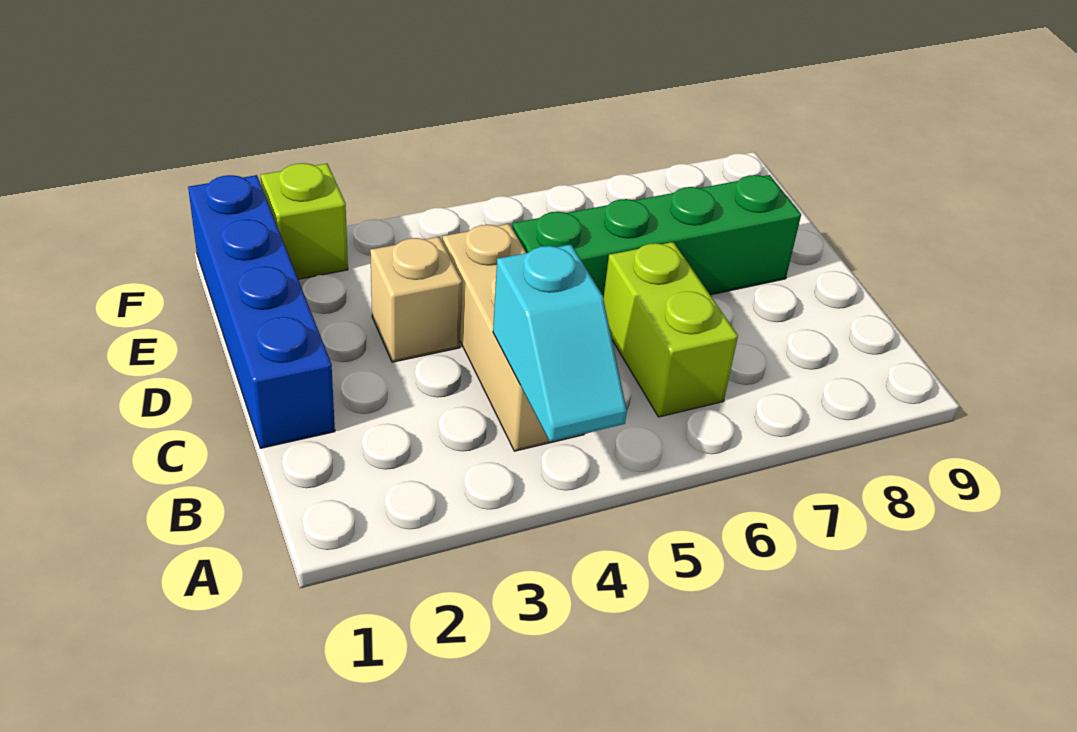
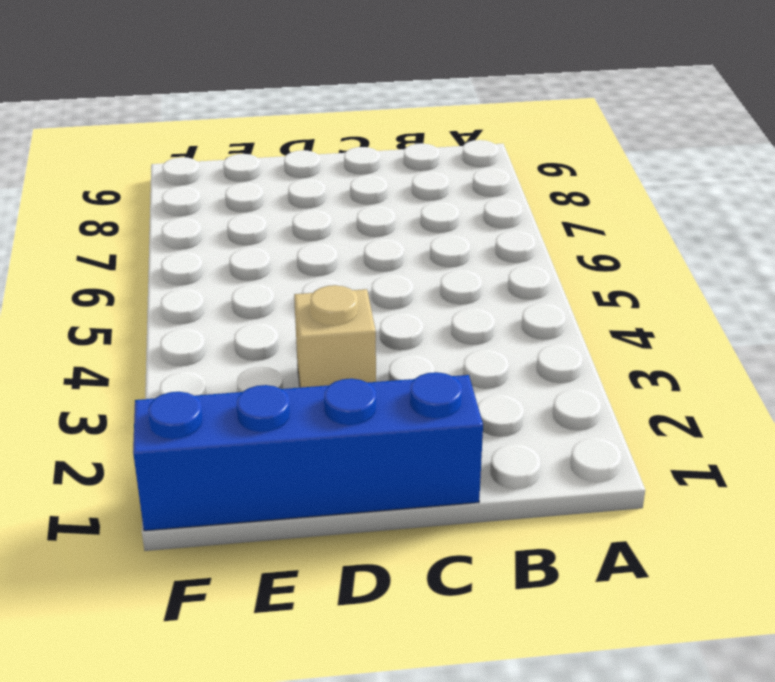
none -> tan brick B4:D4 level 1
none -> lime brick B6:C6 level 1

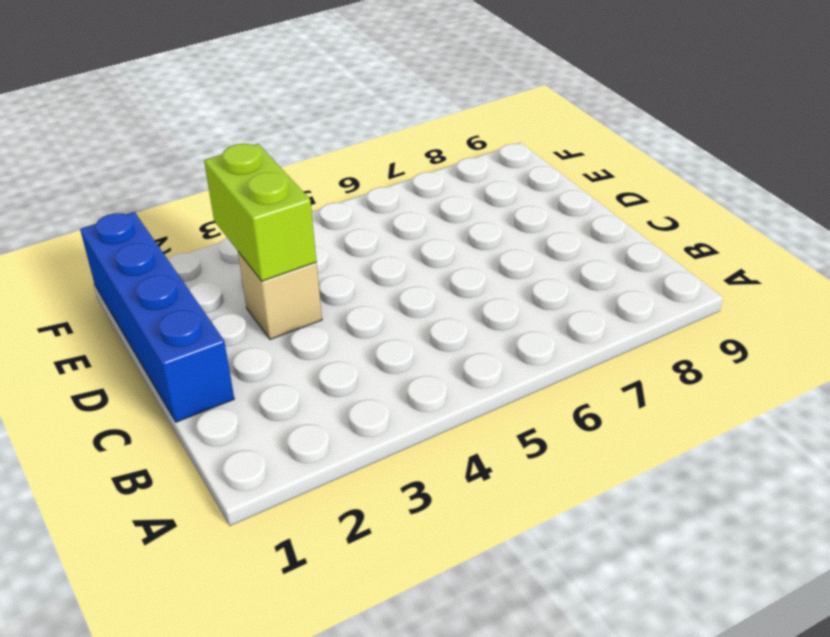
lime brick D3:E3 level 2 -> lime brick B6:C6 level 1
none -> tan brick B4:D4 level 1
none -> green brick D5:D8 level 1

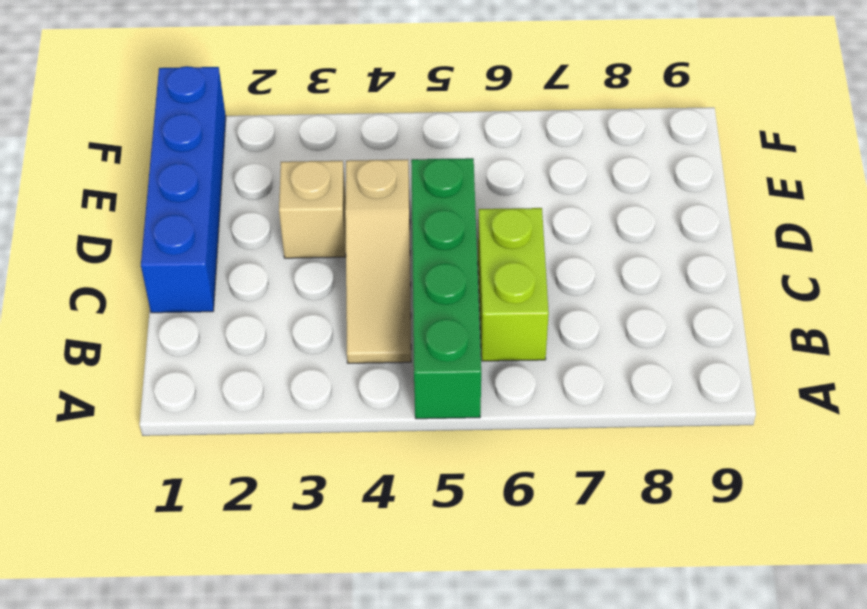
green brick A5:D5 level 1 -> green brick D5:D8 level 1
tan slope B4:D4 level 1 top D -> tan brick B4:D4 level 1
none -> lime brick F2 level 1
none -> cyan slope A4:B4 level 2 top B

